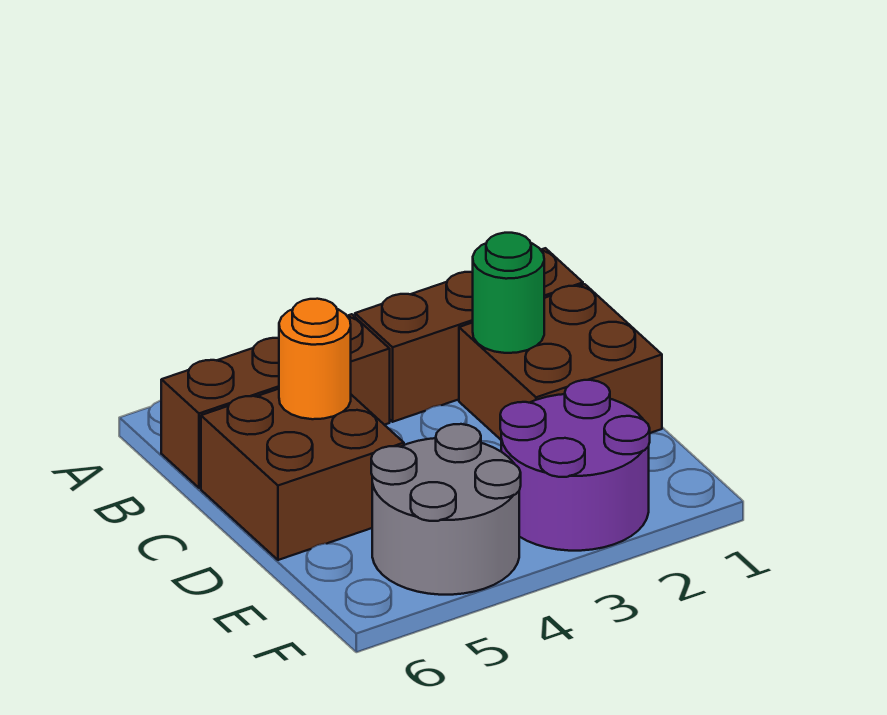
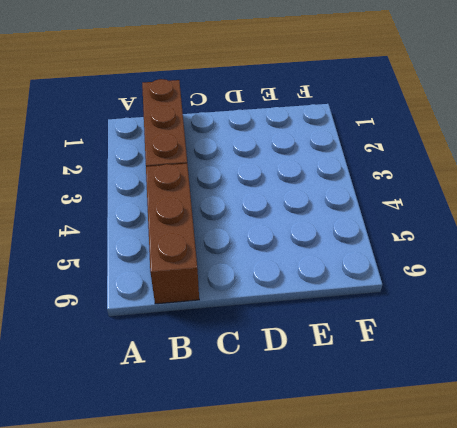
none -> brown brick C1:D2 level 1
none -> brown brick C5:D6 level 1

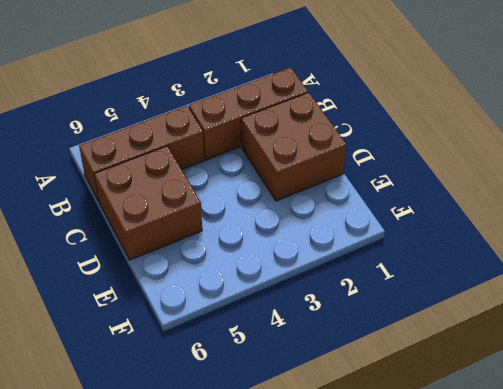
none -> purple round brick E2:F3 level 1
none -> grey round brick E4:F5 level 1

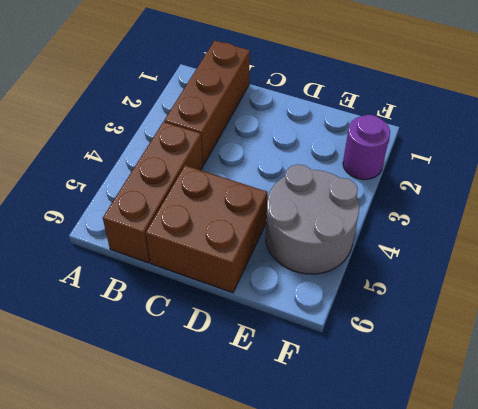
purple round brick F2 level 1 -> purple round brick E2:F3 level 1
none -> brown brick C1:D2 level 1
none -> green round brick C2 level 2

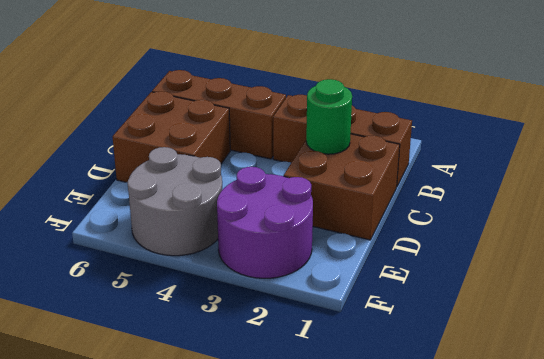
none -> orange round brick C5 level 2

